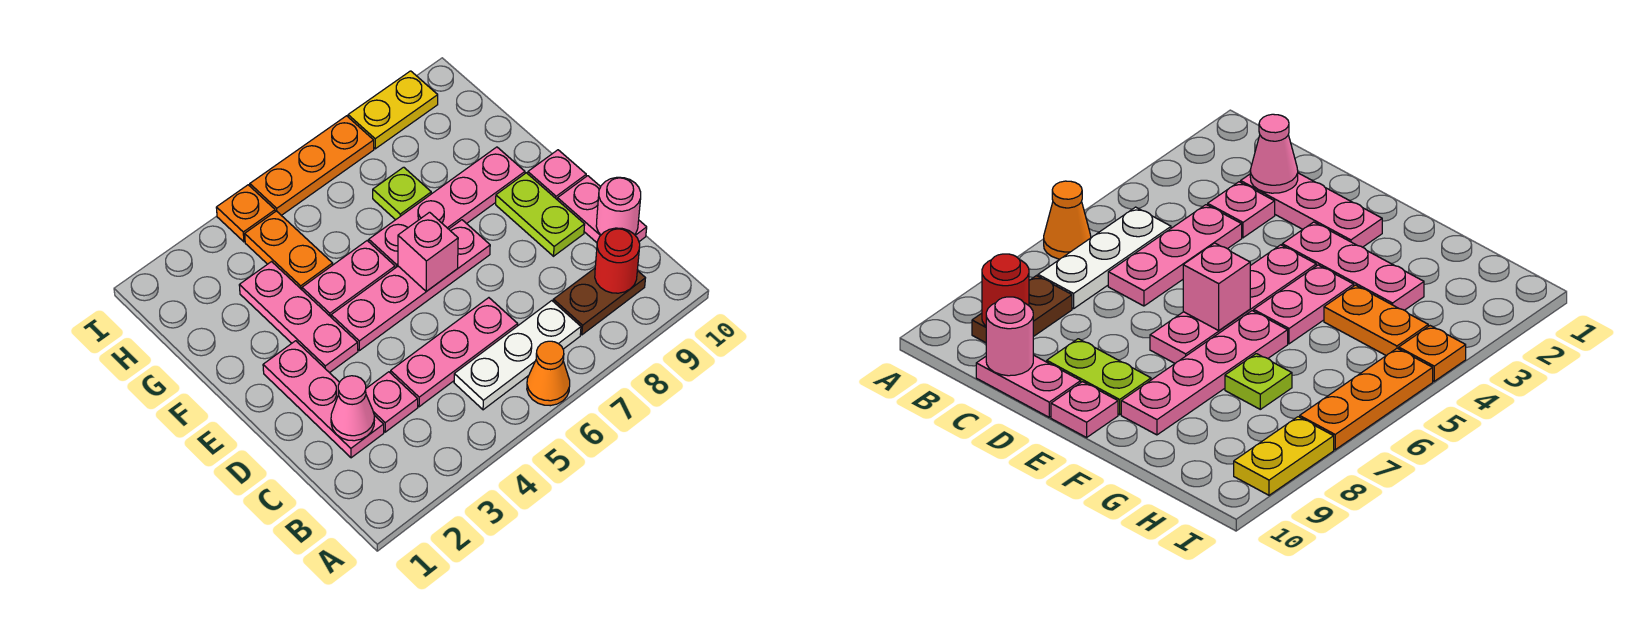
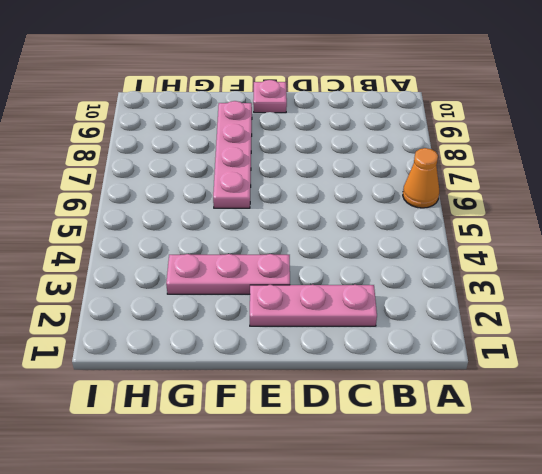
none -> white plate B5:B7 level 1
none -> brown plate B8:B9 level 1
none -> pink plate C3 level 1

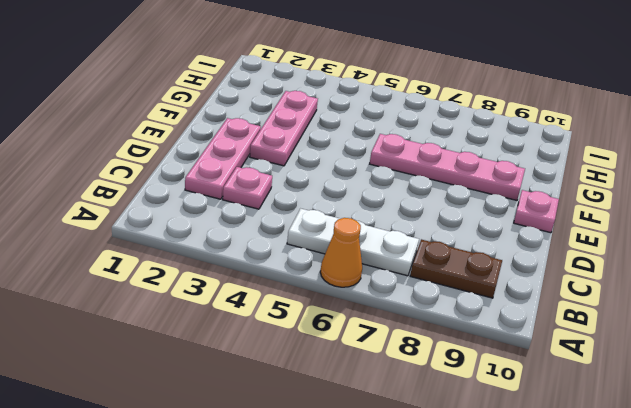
none -> pink plate C4:C6 level 1
none -> pink plate C10:D10 level 1
none -> lime plate D9:E9 level 1

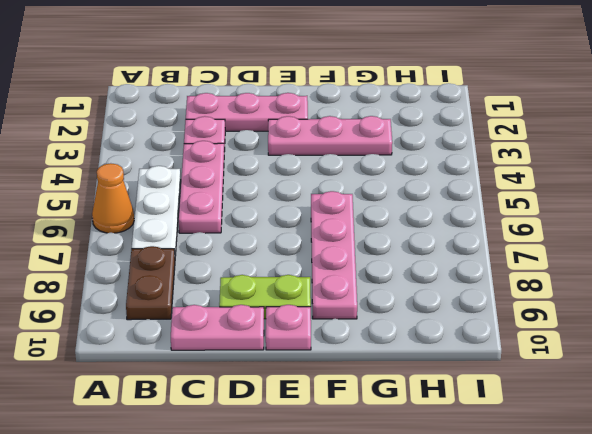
none -> pink plate E4:E7 level 1
none -> pink plate F4:F5 level 1
none -> orange plate G4:H4 level 1

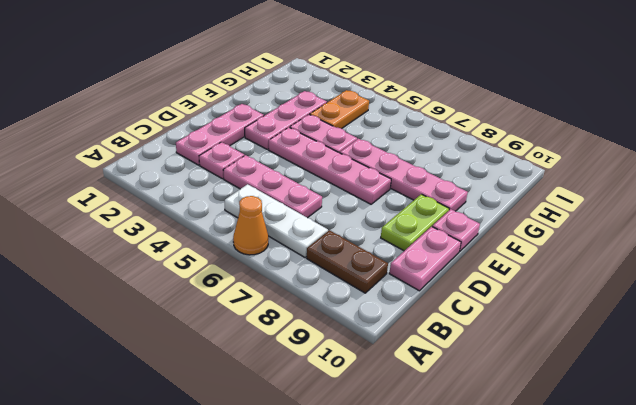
none -> lime plate G7 level 1
none -> orange plate I4 level 1
none -> orange plate I5:I7 level 1

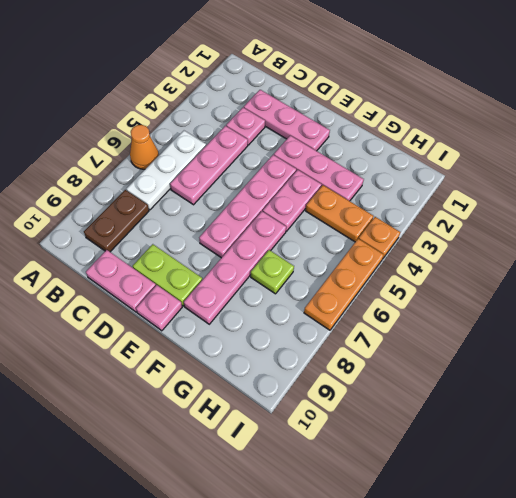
none -> yellow plate I8:I9 level 1
none -> red round brick B9 level 2
none -> pink cone C2 level 2

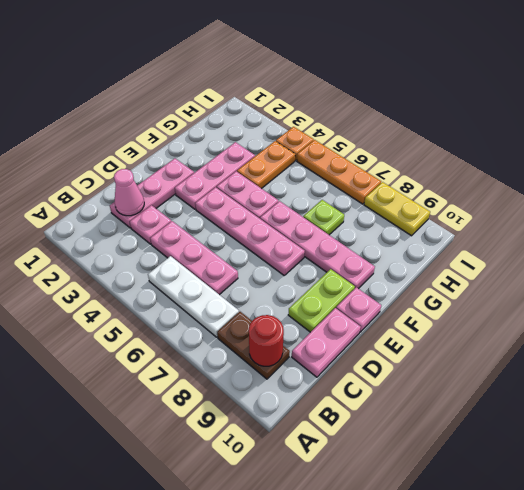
none -> orange cone A6 level 1
none -> pink round brick C10 level 2
none -> pink brick E6 level 2

